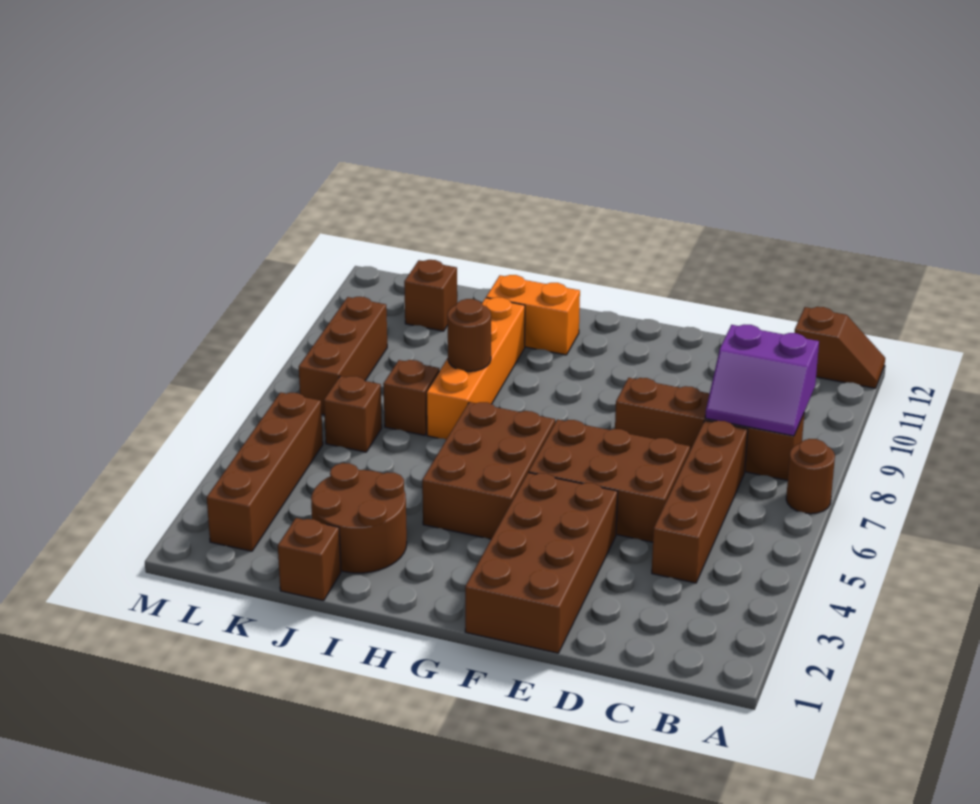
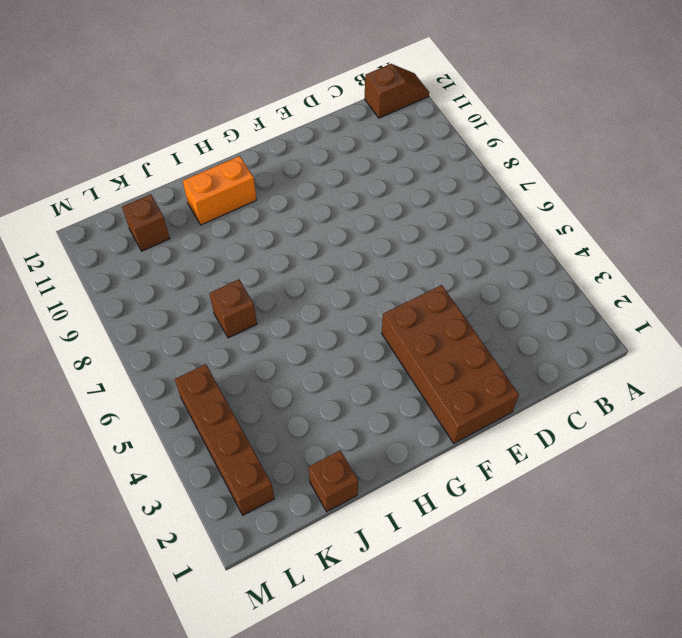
none -> brown round brick A7 level 1
none -> brown brick B8:E8 level 1
none -> brown brick C4:C7 level 1

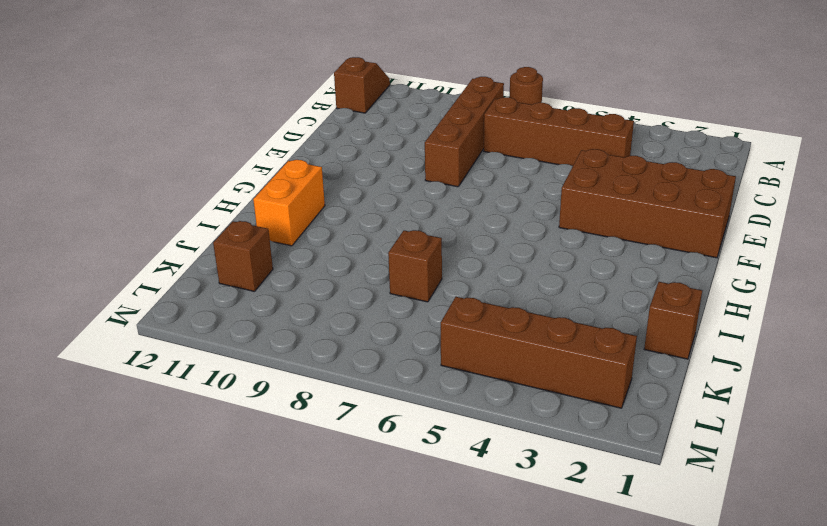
none -> brown brick D5:F6 level 1
none -> brown brick G4:H6 level 1
none -> brown round brick I2:J3 level 1

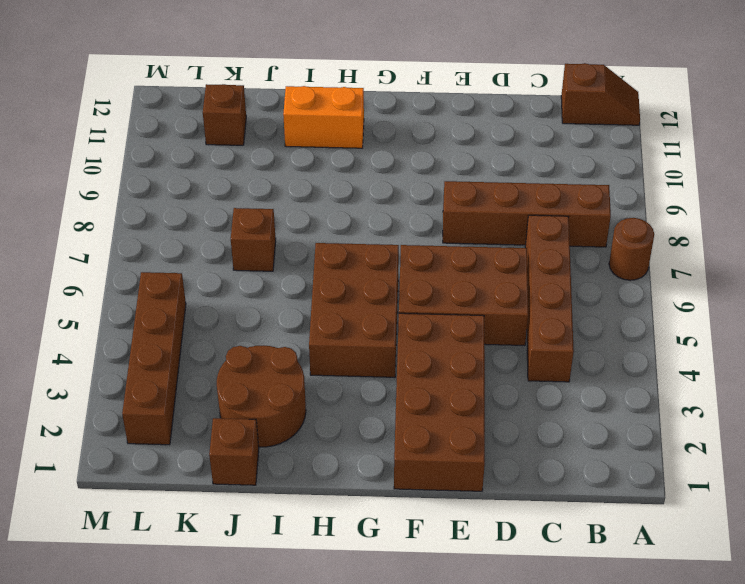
none -> orange brick I7:I10 level 1
none -> brown brick K6 level 1
none -> brown brick L7:L9 level 1

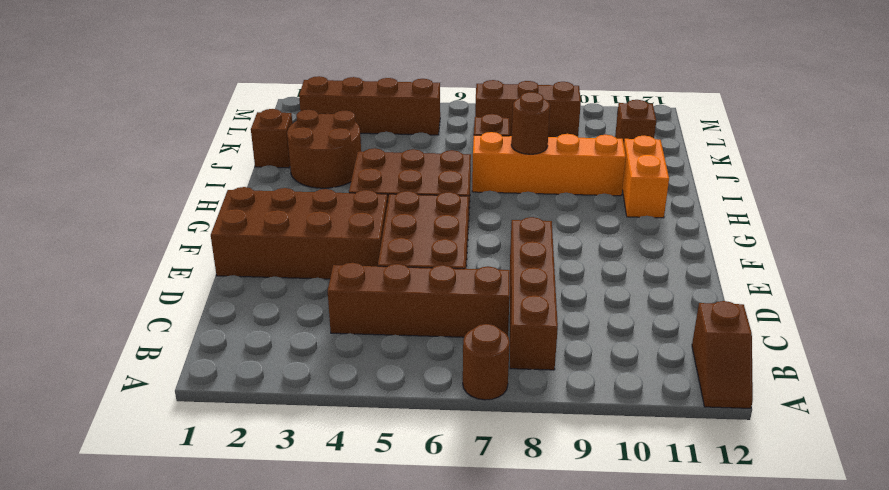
none -> brown brick K6 level 1
none -> purple slope B8:C9 level 2 top 9

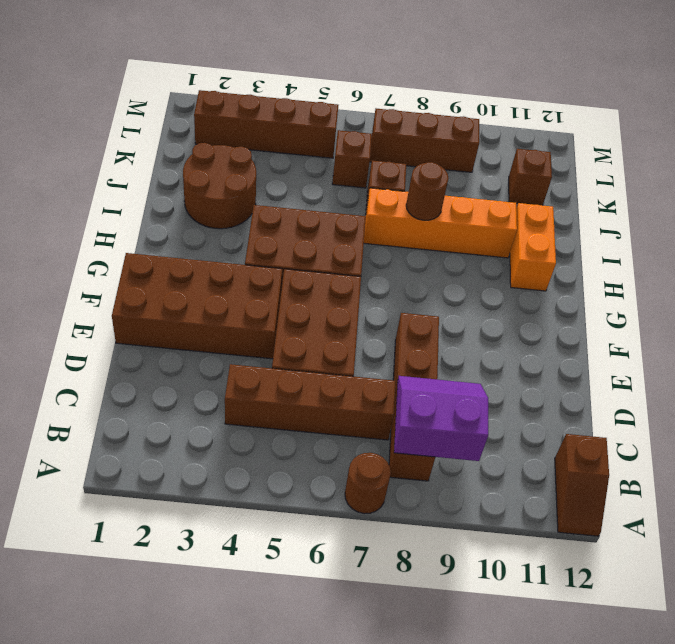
purple slope B8:C9 level 2 top B -> purple slope B8:C9 level 2 top 9
none -> brown brick J1 level 1

